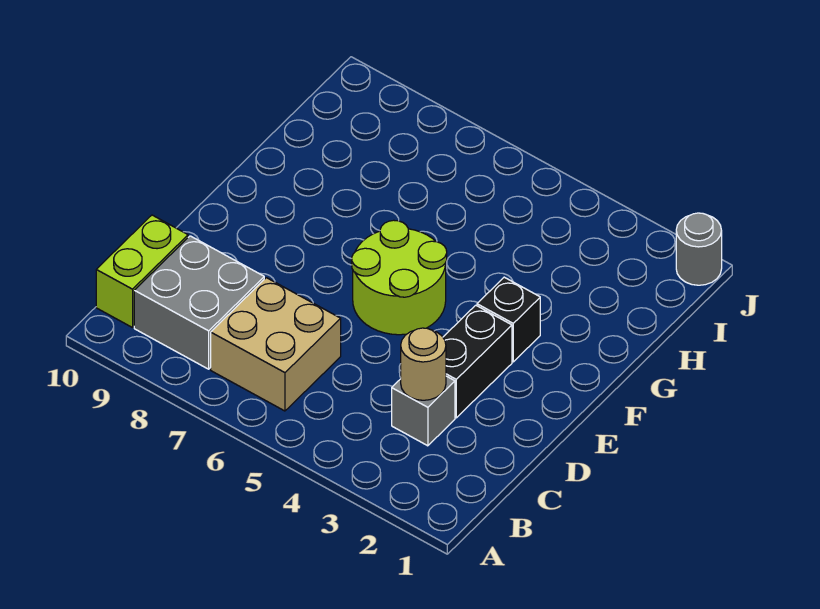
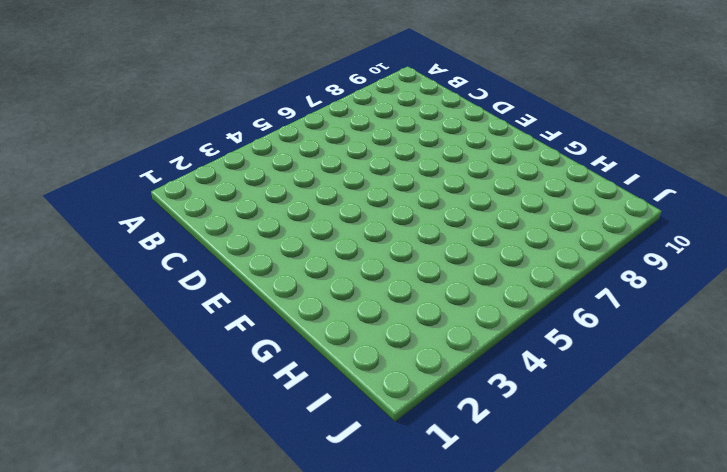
none -> tan brick B6:C7 level 1
none -> grey brick B8:C9 level 1

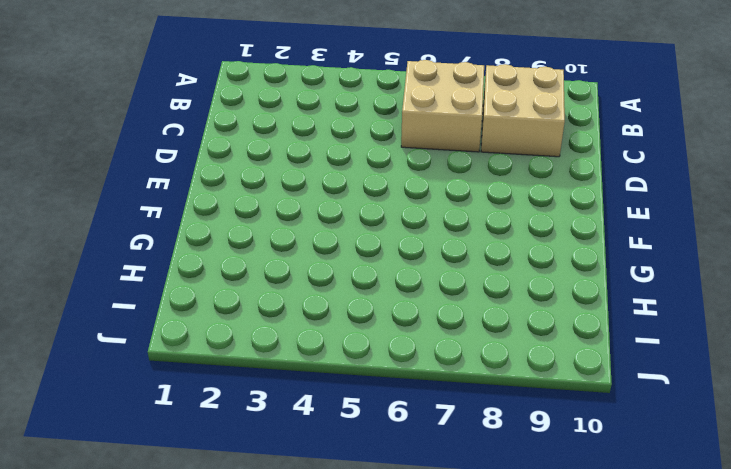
tan brick B8:C9 level 1 -> grey brick B8:C9 level 1
none -> lime brick B10:C10 level 1
none -> grey brick C3 level 1

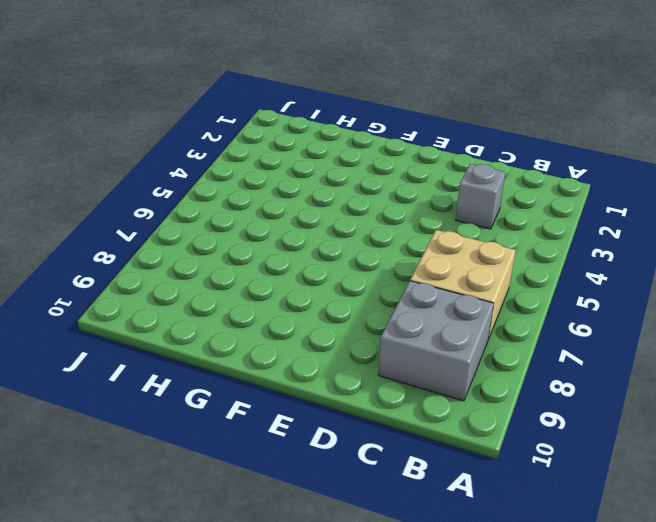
none -> lime brick B10:C10 level 1
none -> black brick D3:E3 level 1

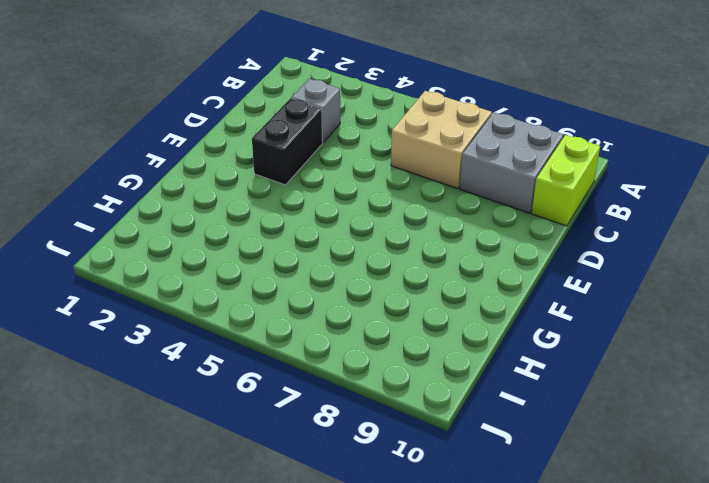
none -> lime round brick E5:F6 level 1
none -> black brick F3 level 1

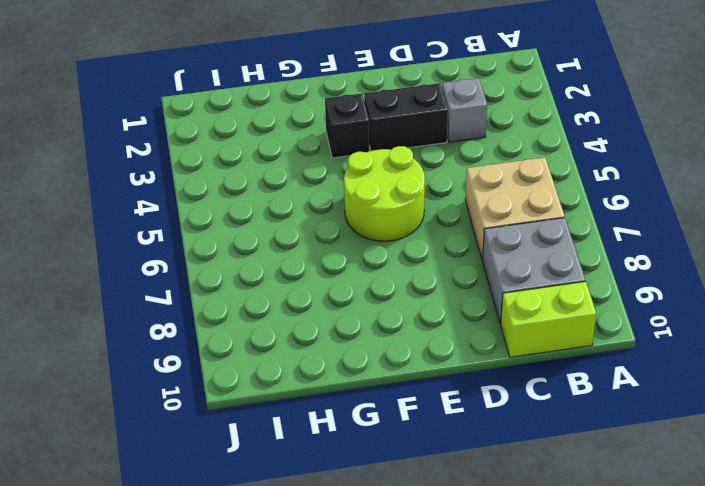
none -> grey round brick J1 level 1
none -> tan round brick C3 level 2

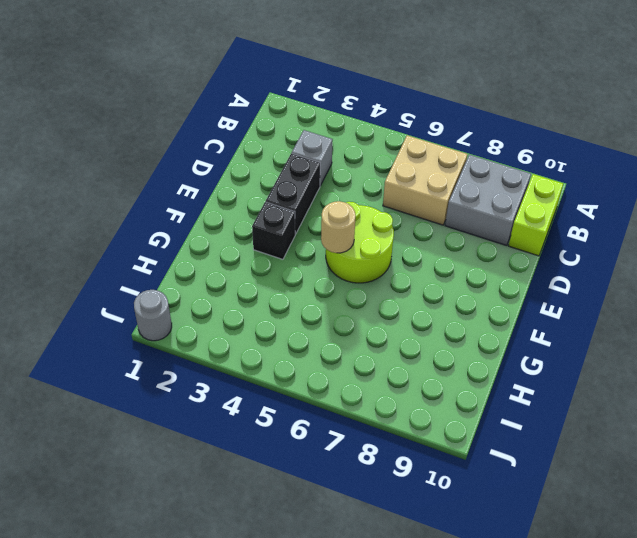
tan round brick F5 level 2 -> tan round brick C3 level 2

